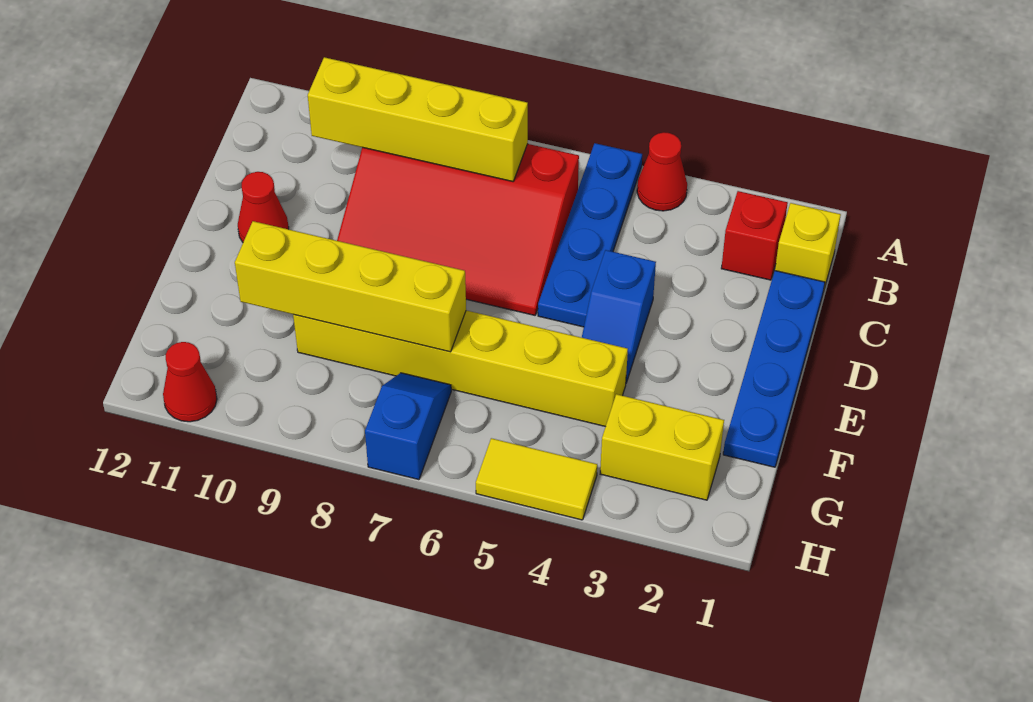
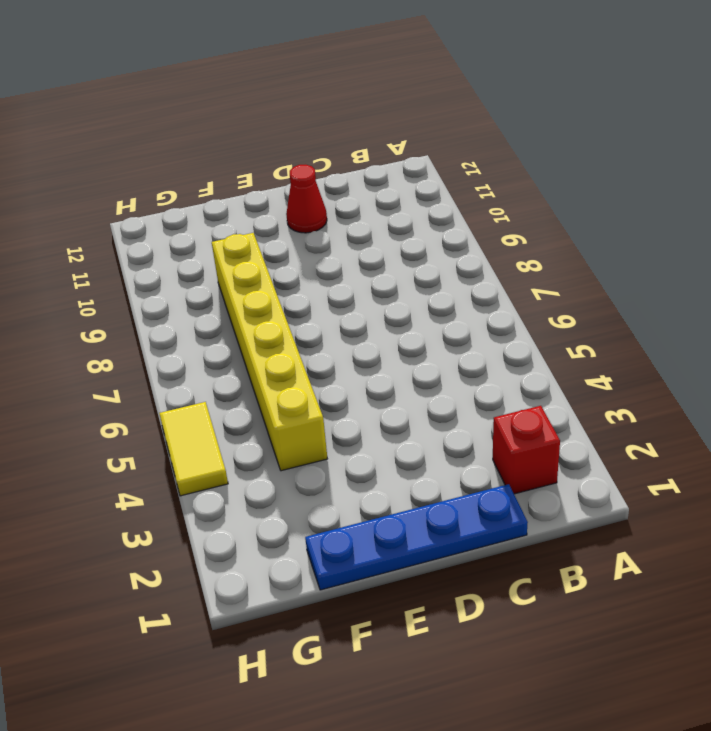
none -> red cone A4 level 1
none -> blue plate A5:D5 level 1
none -> yellow brick B1 level 1

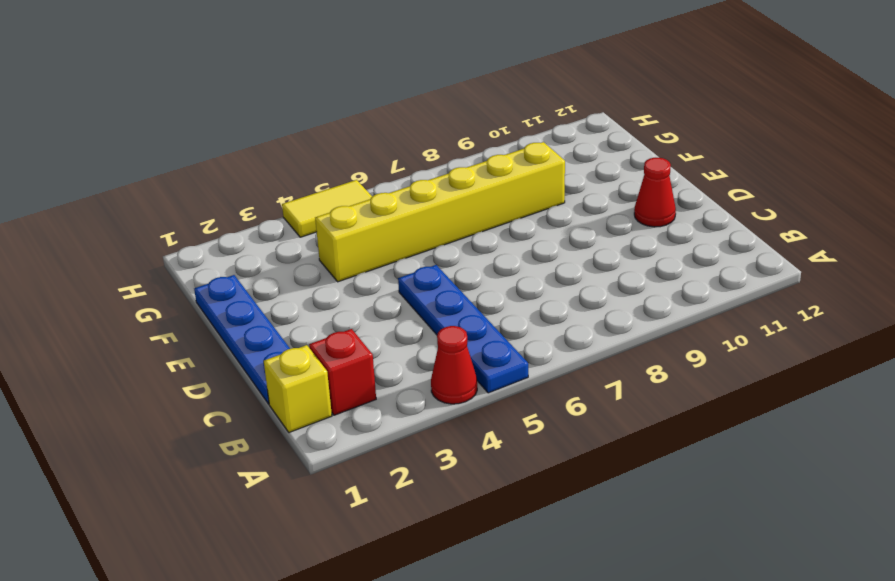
none -> red slope B6:D9 level 1 top B
none -> blue slope D4:E4 level 1 top D
none -> yellow brick G2:G3 level 1

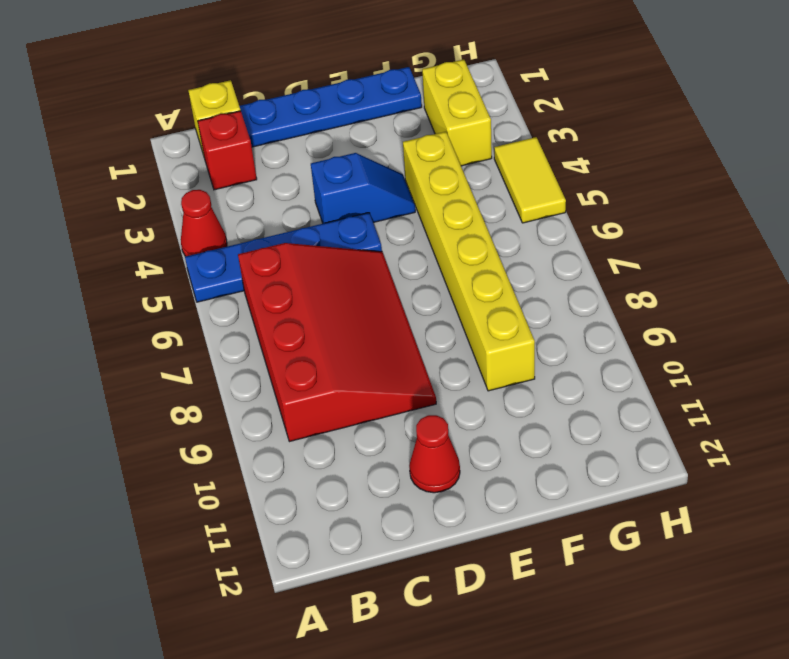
none -> blue slope G7:H7 level 1 top H
none -> red cone H11 level 1
none -> yellow brick B7:B10 level 2

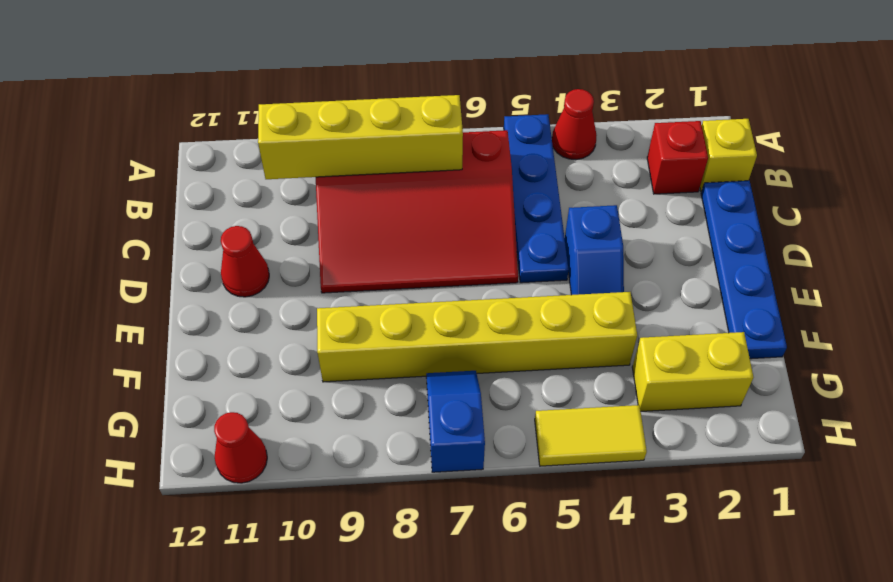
none -> yellow brick F7:F10 level 2

